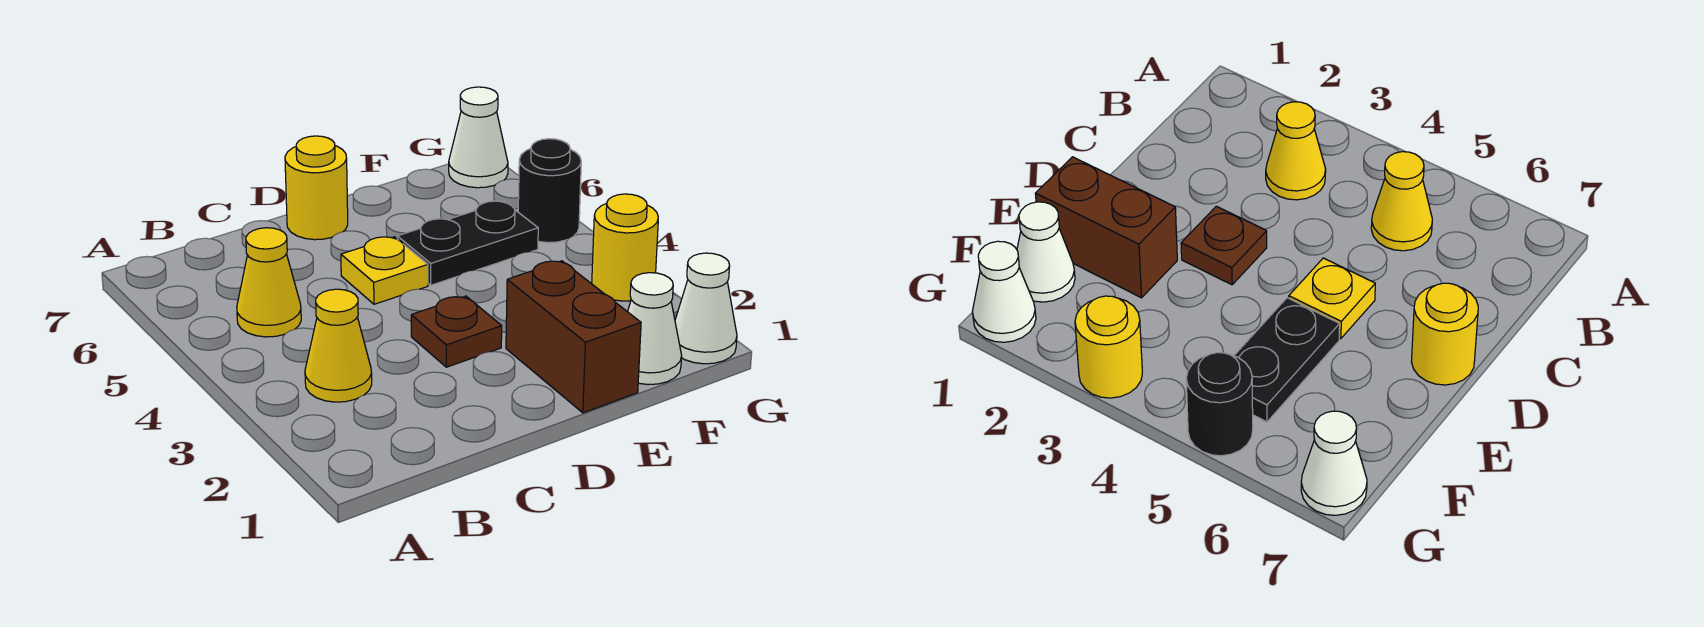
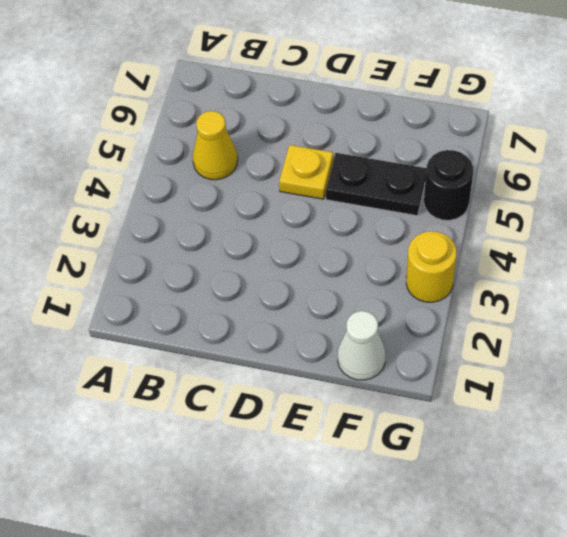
none -> yellow cone B3 level 1
none -> brown plate D3 level 1
none -> yellow round brick D7 level 1

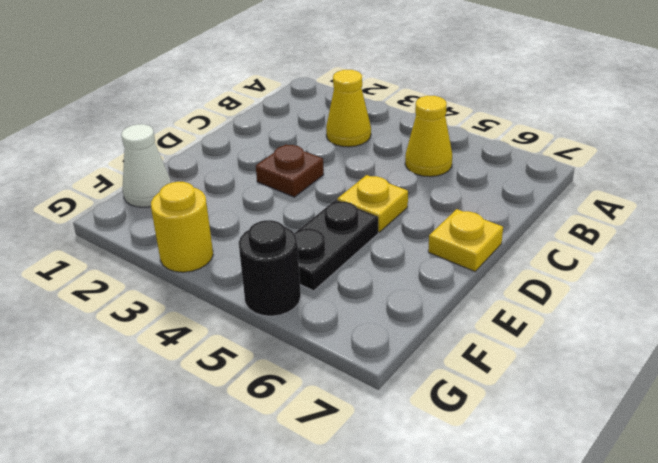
yellow plate D7 level 1 -> yellow round brick D7 level 1
none -> brown brick E1:E2 level 1
none -> white cone G1 level 1
none -> white cone G7 level 1

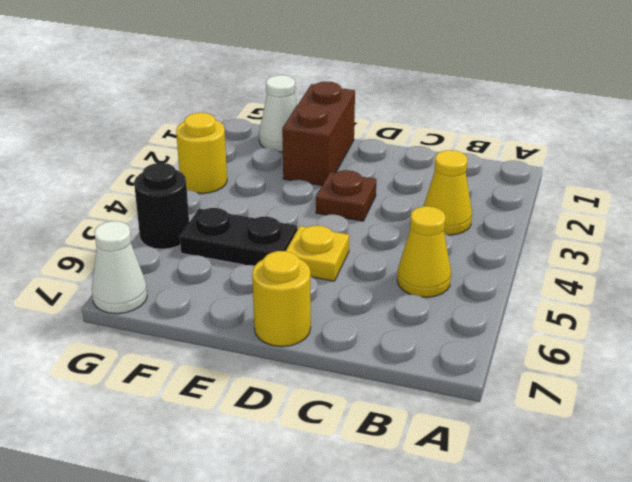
none -> white cone G1 level 1

